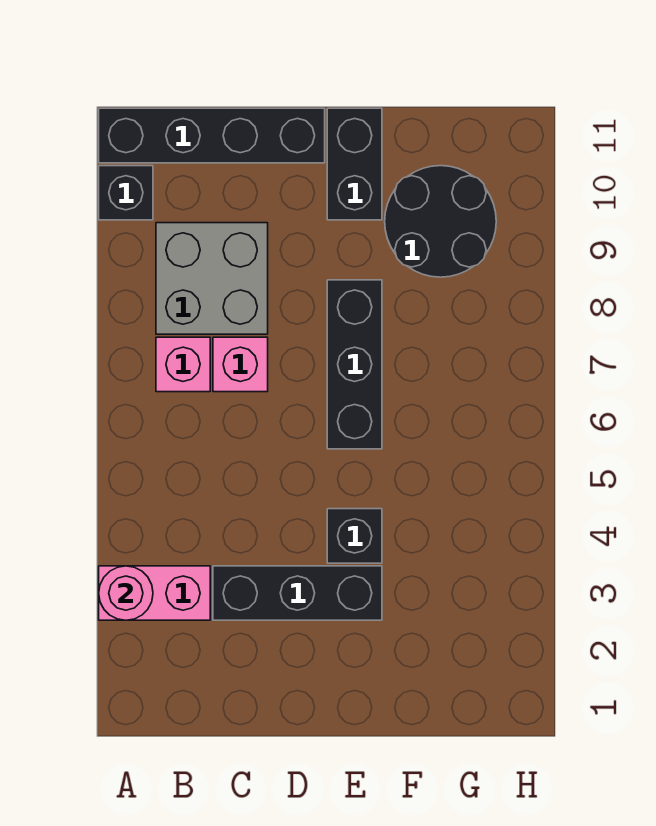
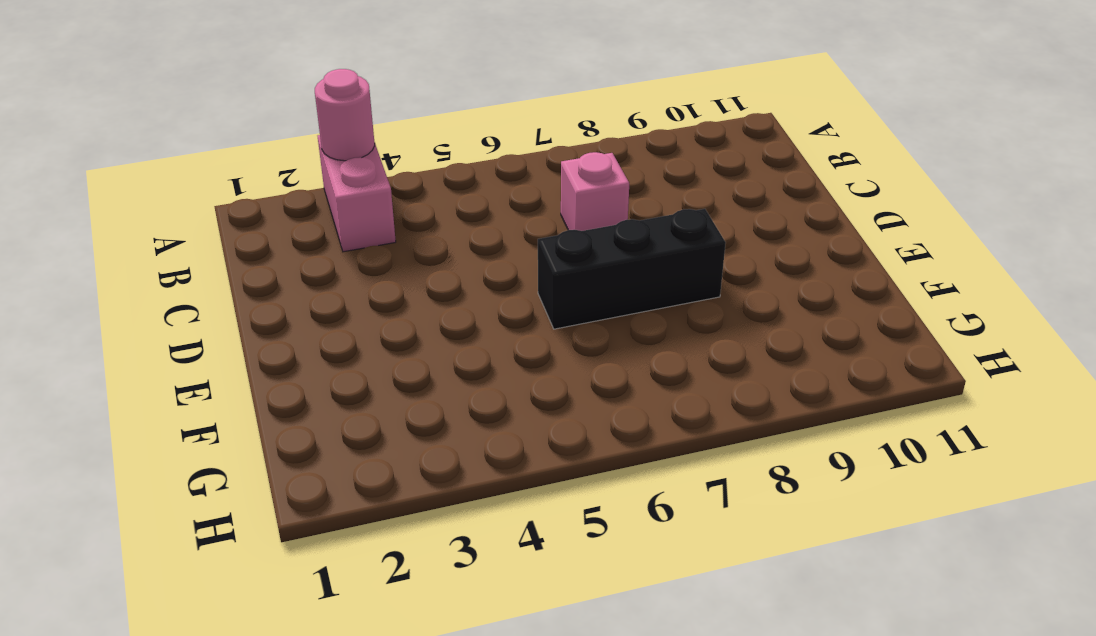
none -> black brick A10 level 1
none -> black brick A11:D11 level 1
none -> pink brick B7 level 1

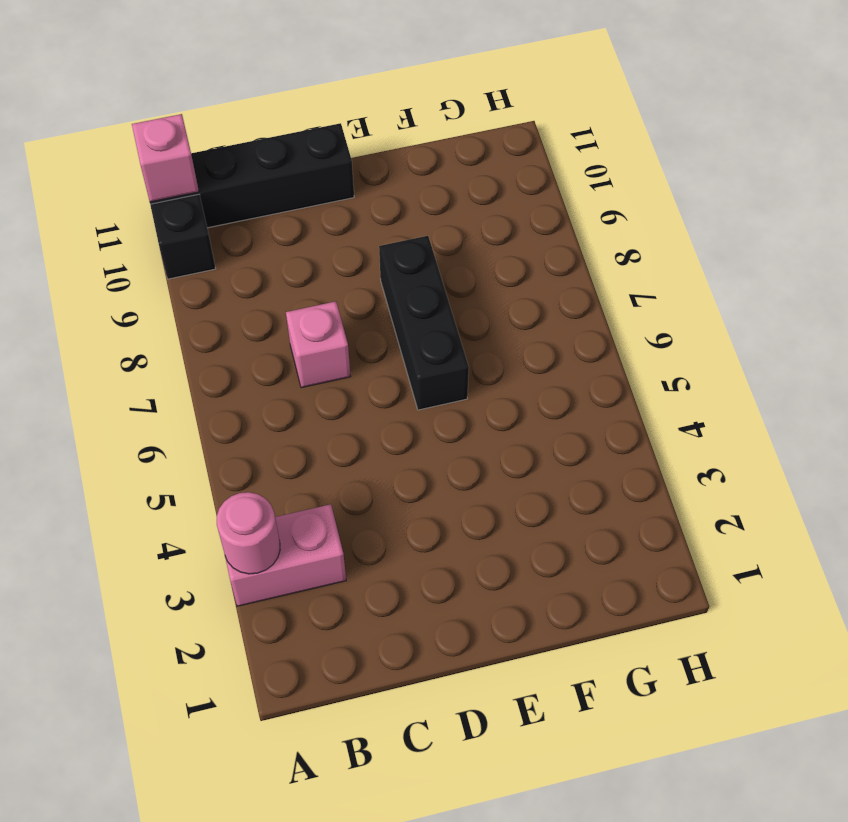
pink brick A11 level 2 -> pink brick B7 level 1
none -> grey brick B8:C9 level 1
none -> black brick C3:E3 level 1
none -> black brick E4 level 1

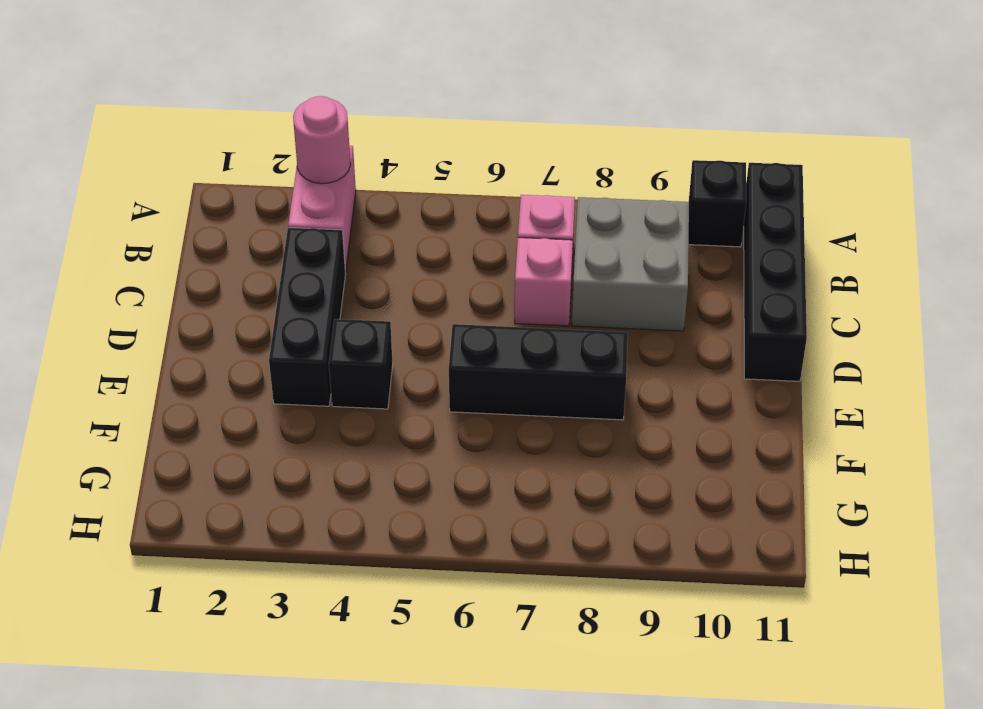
none -> black brick E10:E11 level 1
none -> black round brick F9:G10 level 1

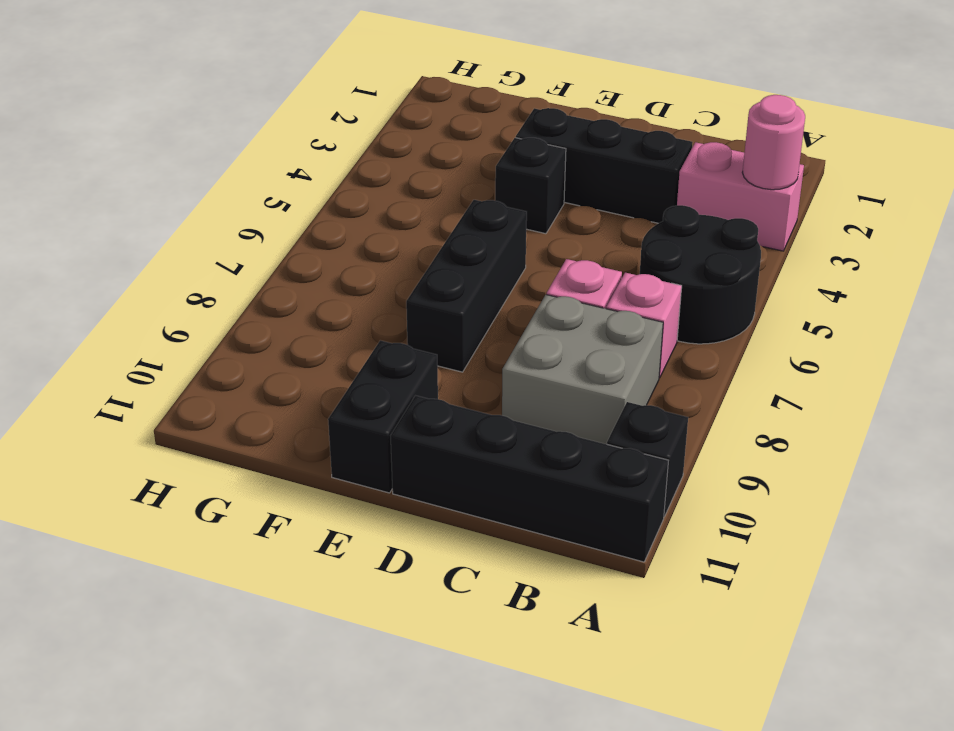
black round brick A5:B6 level 1 -> black round brick F9:G10 level 1

